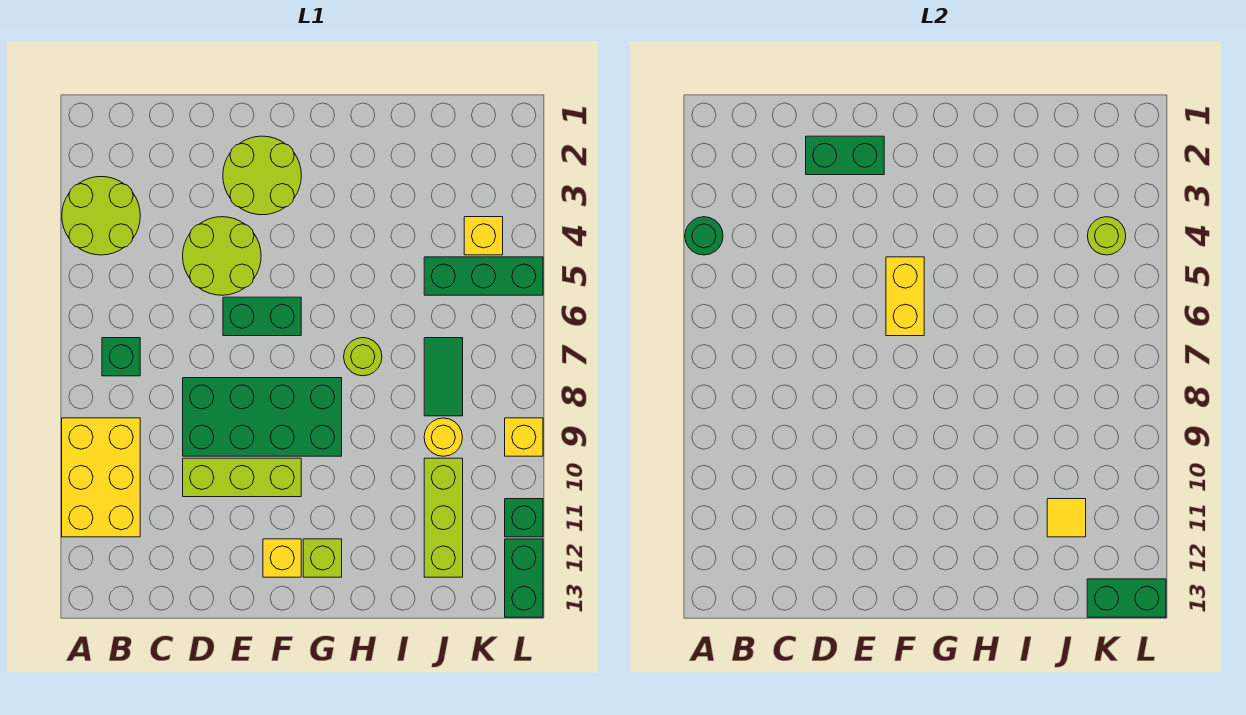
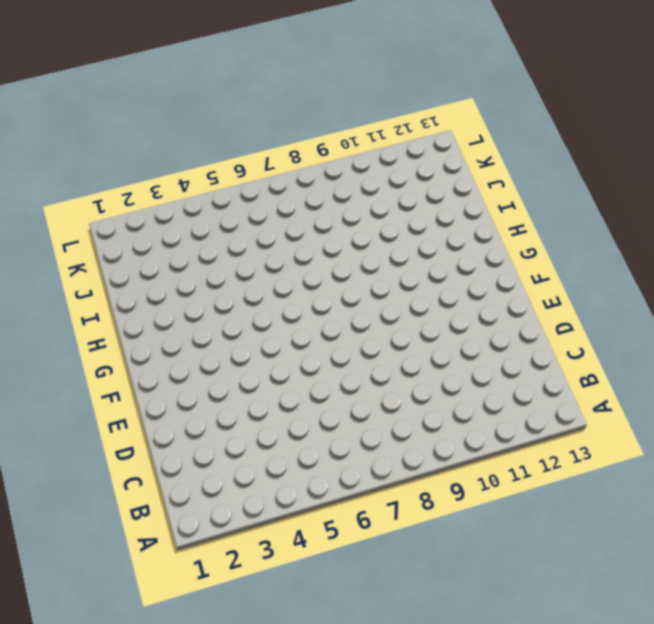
none -> lime round brick A3:B4 level 1
none -> yellow brick A9:B11 level 1
none -> green brick B7 level 1

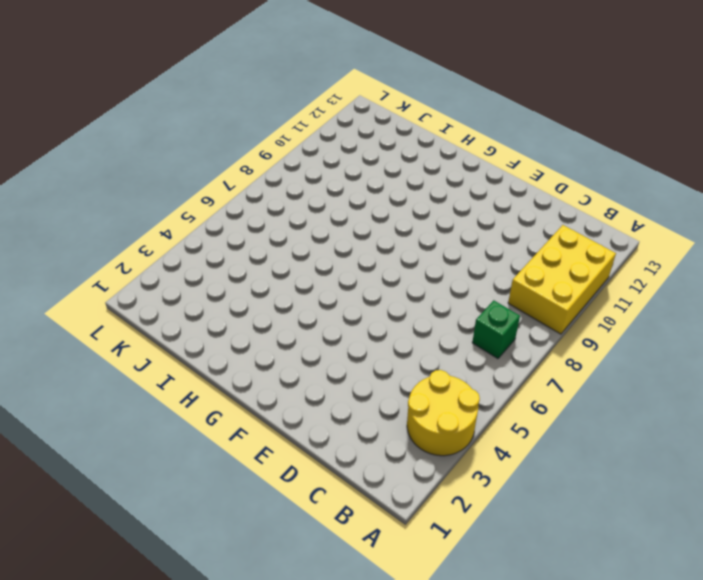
yellow round brick A3:B4 level 1 -> lime round brick A3:B4 level 1
none -> lime round brick D4:E5 level 1
none -> green brick D8:G9 level 1
none -> lime brick D10:F10 level 1

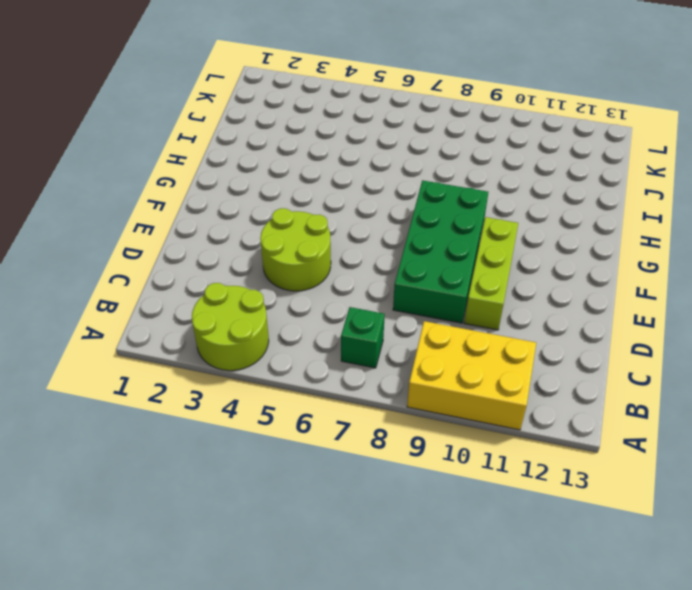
none -> lime round brick E2:F3 level 1
none -> green brick E6:F6 level 1
none -> yellow brick F12 level 1

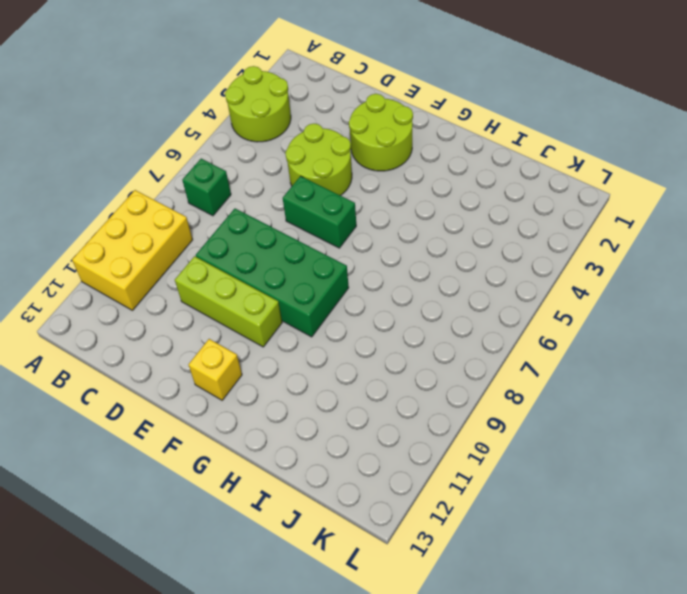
none -> lime brick G12 level 1
none -> lime round brick H7 level 1
none -> green brick J5:L5 level 1

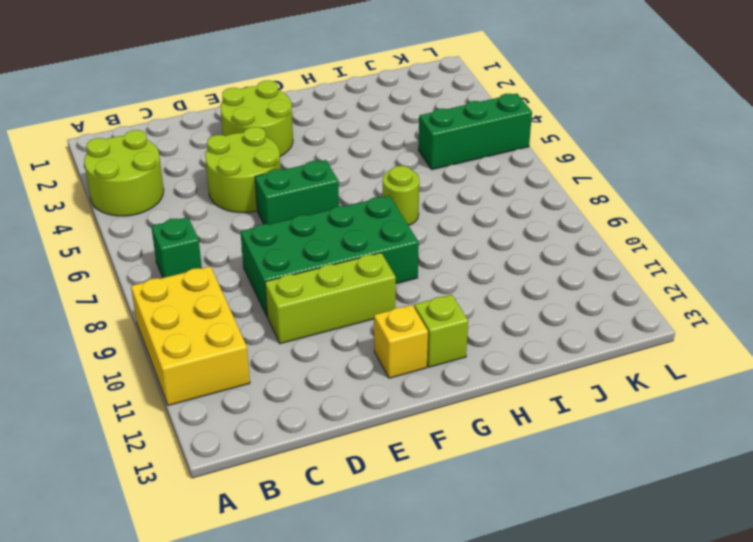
none -> green tile J7:J8 level 1
none -> yellow round brick J9 level 1
none -> lime brick J10:J12 level 1

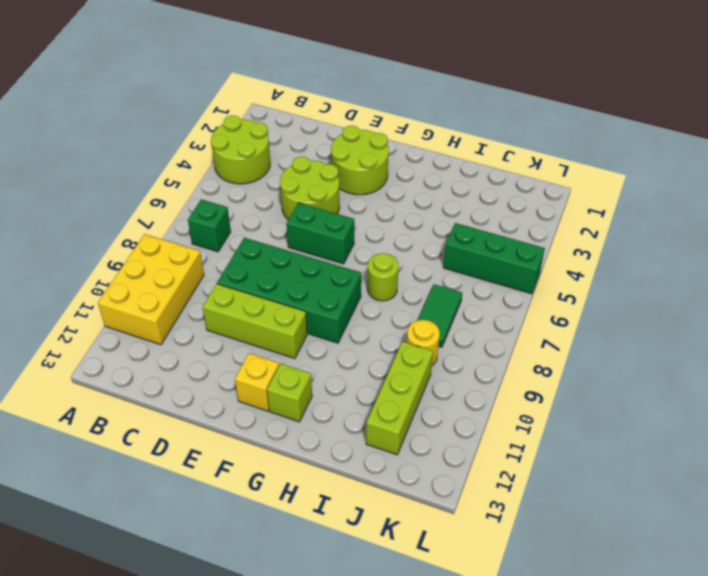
none -> yellow brick K4 level 1
none -> yellow brick L9 level 1
none -> green brick L11 level 1

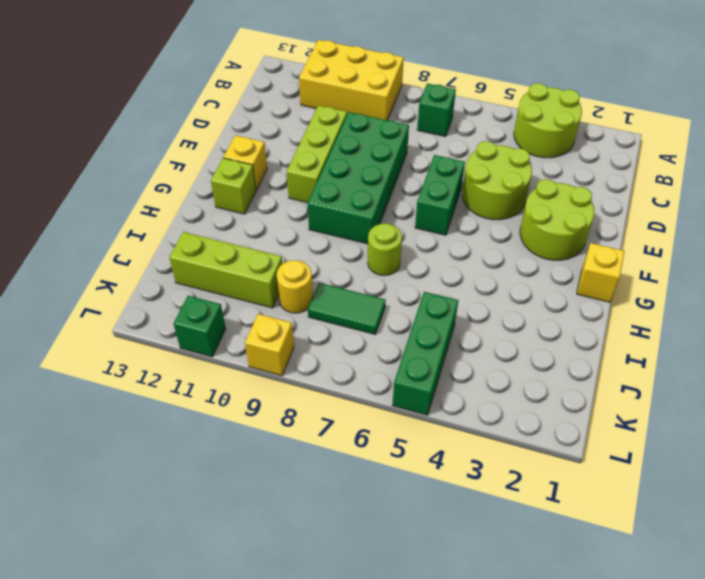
yellow brick G1 level 1 -> yellow brick K4 level 1
none -> green brick L12:L13 level 1
none -> green round brick A4 level 2
none -> green brick D2:E2 level 2

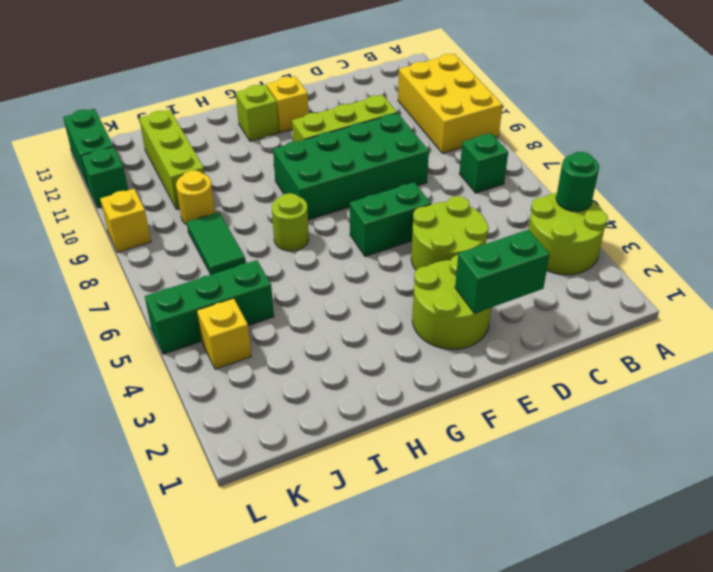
none -> yellow brick F5:F6 level 2
none -> yellow tile J11 level 2
none -> lime round brick K4 level 2

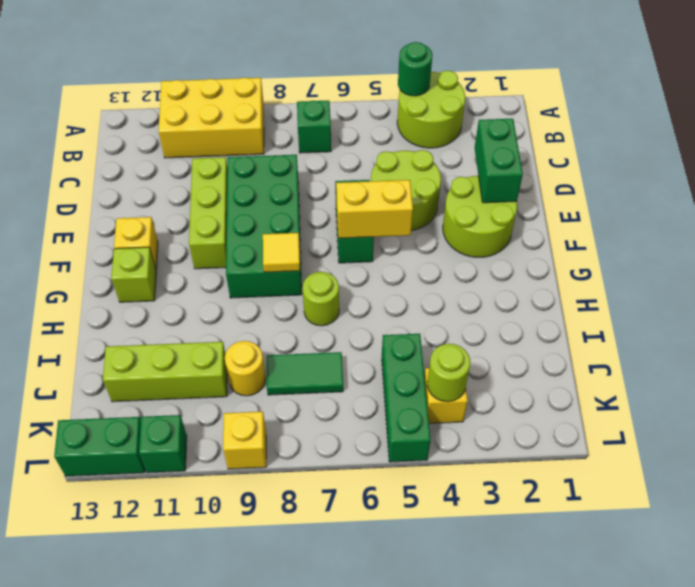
yellow tile G8 level 2 -> yellow tile J11 level 2
none -> green brick K13:L13 level 2

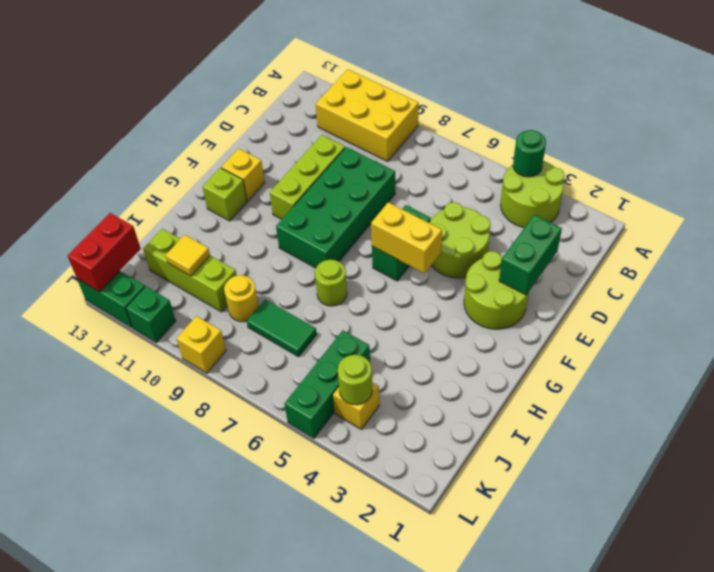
red brick K13:L13 level 2 -> green brick K13:L13 level 2
none -> green brick B7 level 1

